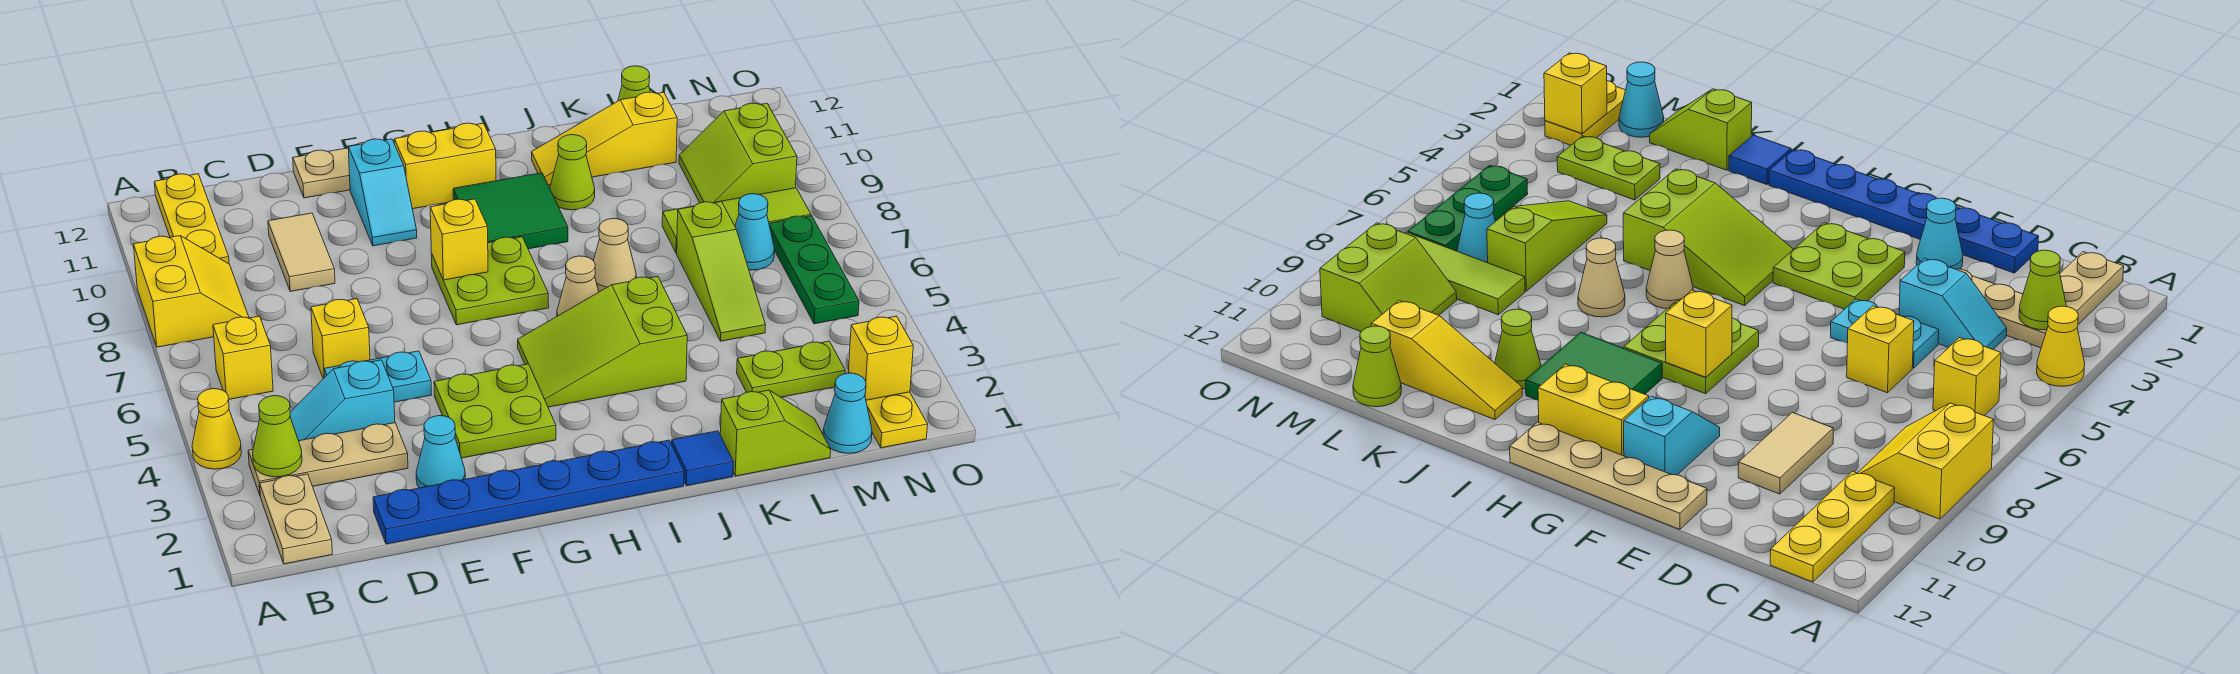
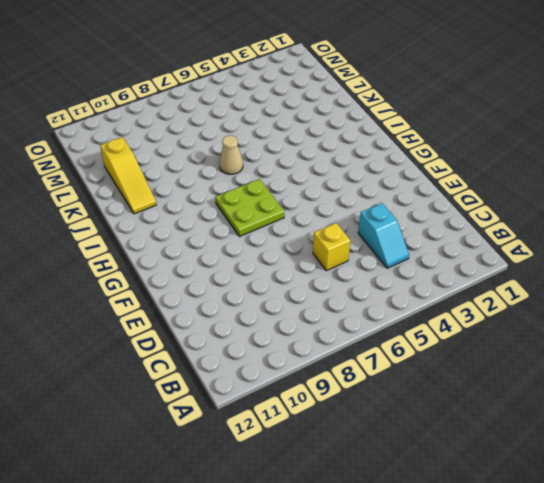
none -> yellow cone A4 level 1
none -> yellow slope A8:B9 level 1 top A
none -> tan plate B1:B2 level 1
none -> tan plate B3:D3 level 1

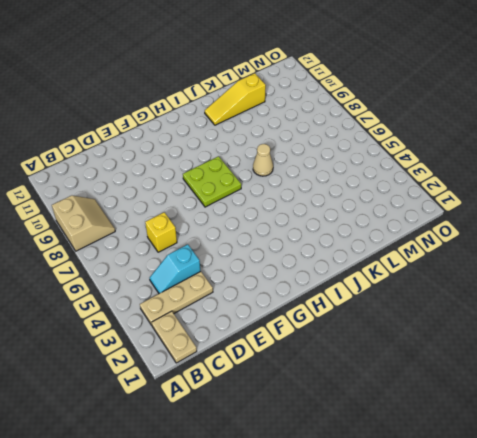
tan slope A8:B9 level 1 top A -> yellow slope A8:B9 level 1 top A
none -> yellow cone A4 level 1
none -> yellow brick B6 level 1
none -> yellow plate B10:B12 level 1
none -> blue plate D1:I1 level 1

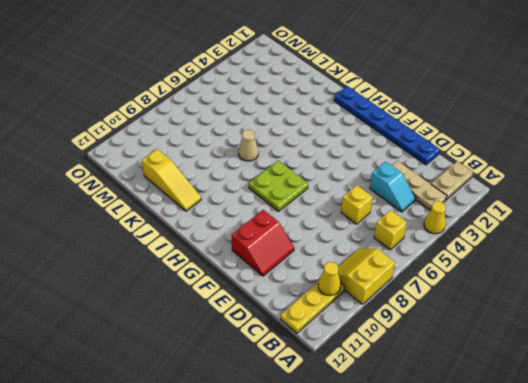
yellow cone B10 level 2 -> none
red slope E10:F11 level 1 top F -> cyan slope F10:F11 level 1 top 11
none -> cyan plate D5:E5 level 1
none -> tan tile D9:D10 level 1
none -> cyan cone E2 level 1
none -> tan plate E12:H12 level 1

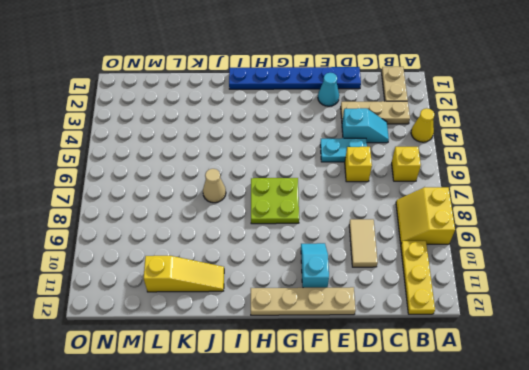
none -> lime plate F3:G4 level 1
none -> yellow brick G11:H11 level 1
none -> lime slope H4:J5 level 1 top J
none -> green tile H9:I10 level 1

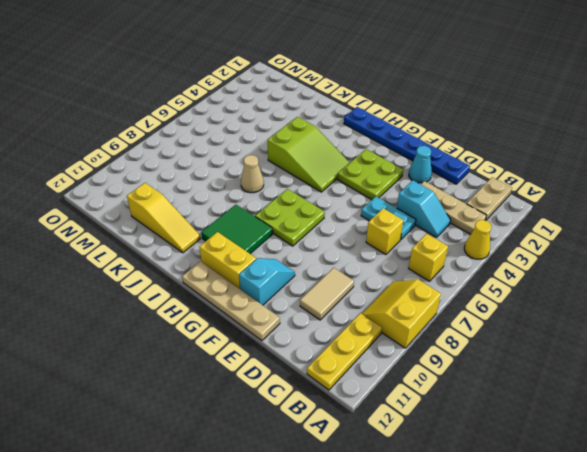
none -> tan cone I6 level 1
none -> blue tile J1 level 1
none -> lime cone J10 level 1
none -> lime slope K1:L1 level 1 top K

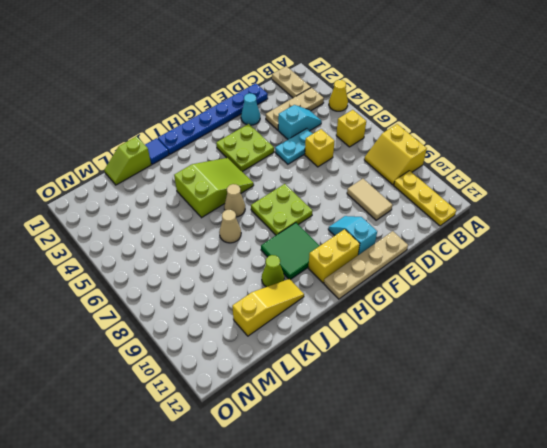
none -> lime plate L3:M3 level 1
none -> lime slope L5:L7 level 1 top 7
none -> lime tile L8:N8 level 1
none -> lime cone L12 level 1

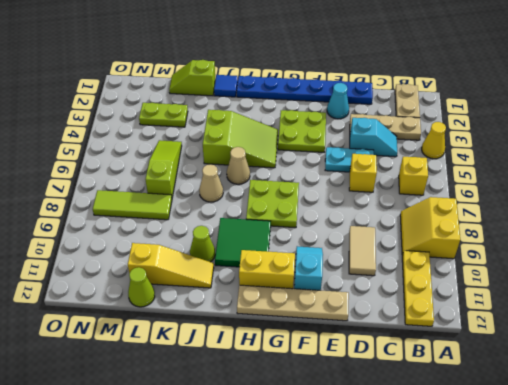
none -> cyan cone M1 level 1
none -> cyan cone M7 level 1
none -> lime slope M9:N10 level 1 top N
none -> yellow plate N1:N2 level 1

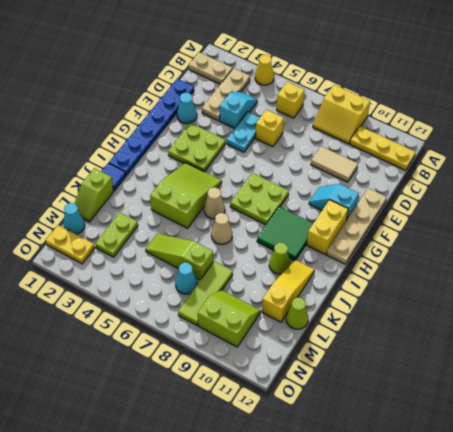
none -> green plate N5:N7 level 1
none -> lime cone B3 level 2
none -> yellow brick G8 level 2
none -> yellow brick N2 level 2

